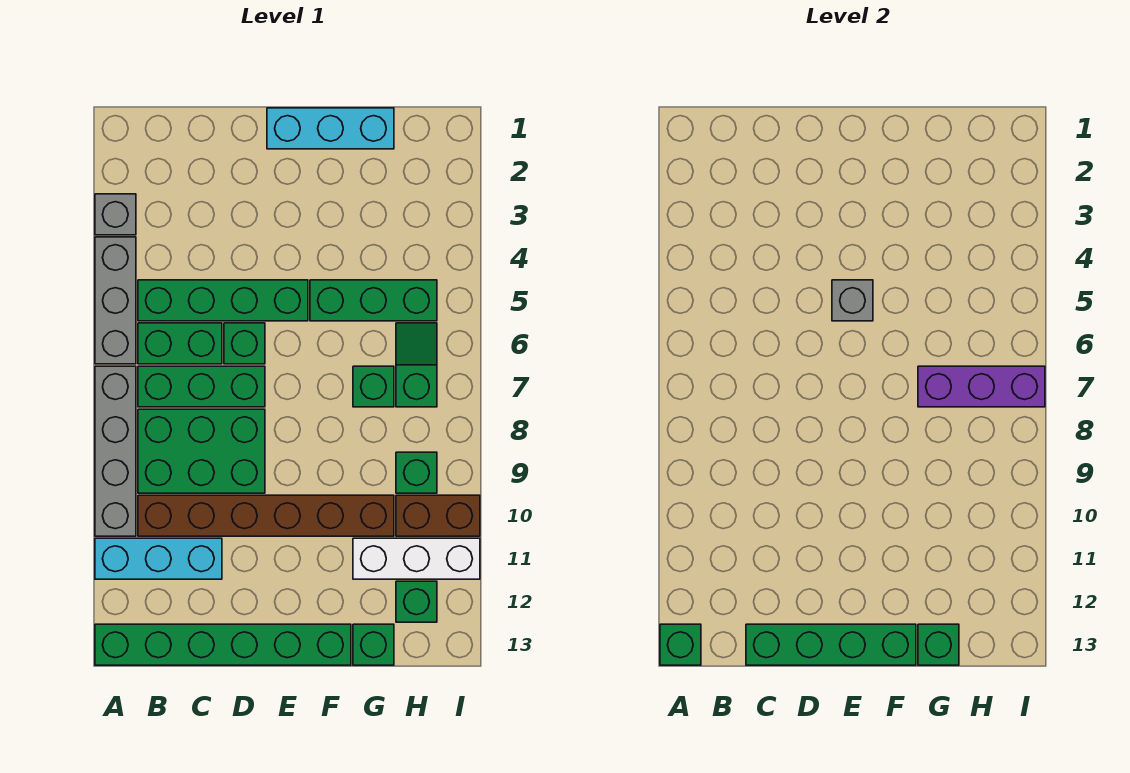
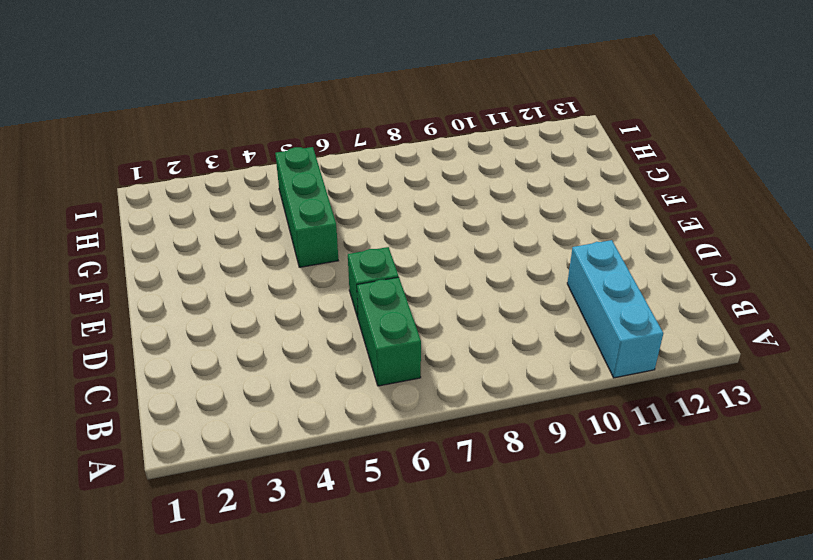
none -> grey brick A3 level 1
none -> grey brick A4:A6 level 1
none -> grey brick A7:A10 level 1

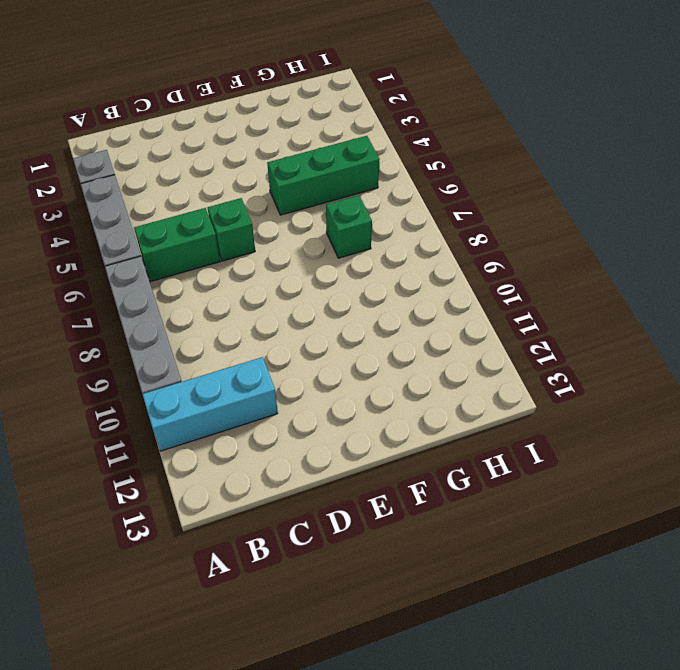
none -> green brick A13:F13 level 1
none -> green brick B5:E5 level 1
none -> green brick B7:D7 level 1

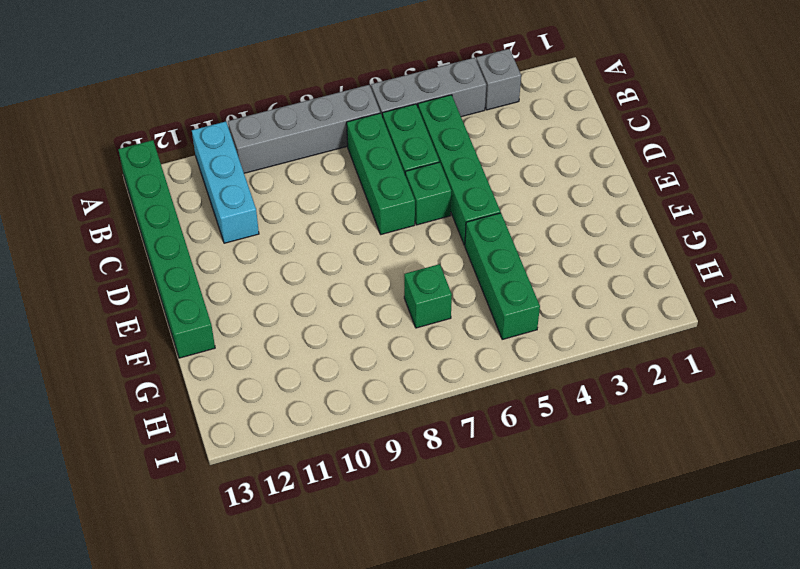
none -> green brick B8:D9 level 1
none -> brown brick B10:G10 level 1
none -> cyan brick E1:G1 level 1

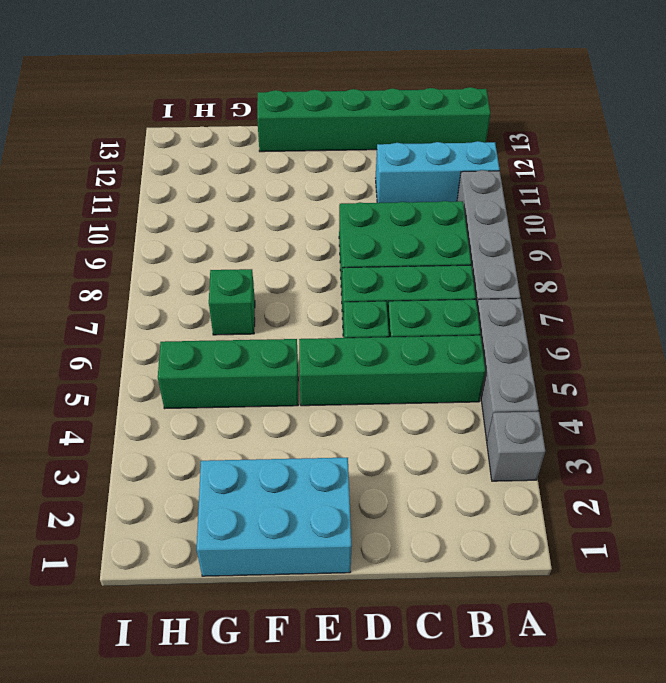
cyan brick E1:G2 level 1 -> cyan brick E1:G1 level 1
none -> brown brick B10:G10 level 1
none -> white brick G11:I11 level 1
none -> green brick G13 level 1

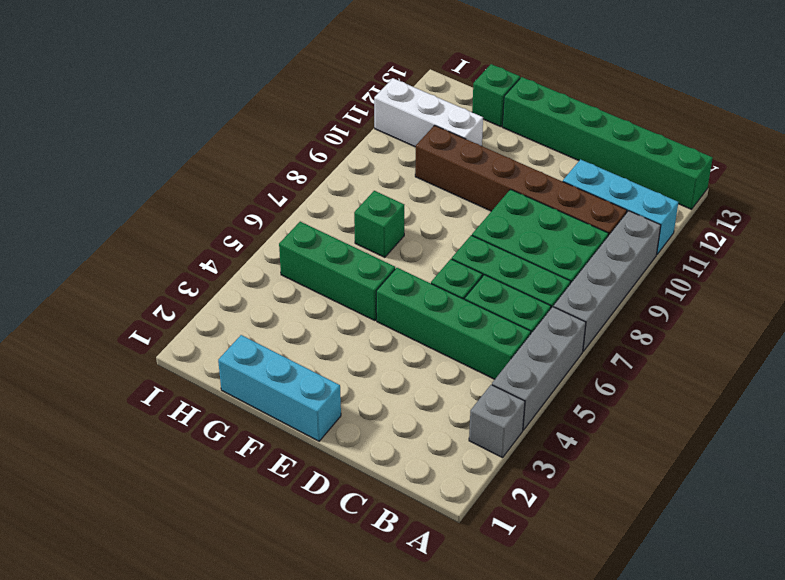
none -> green slope H6:H7 level 1 top 7
none -> green brick H9 level 1
none -> brown brick H10:I10 level 1

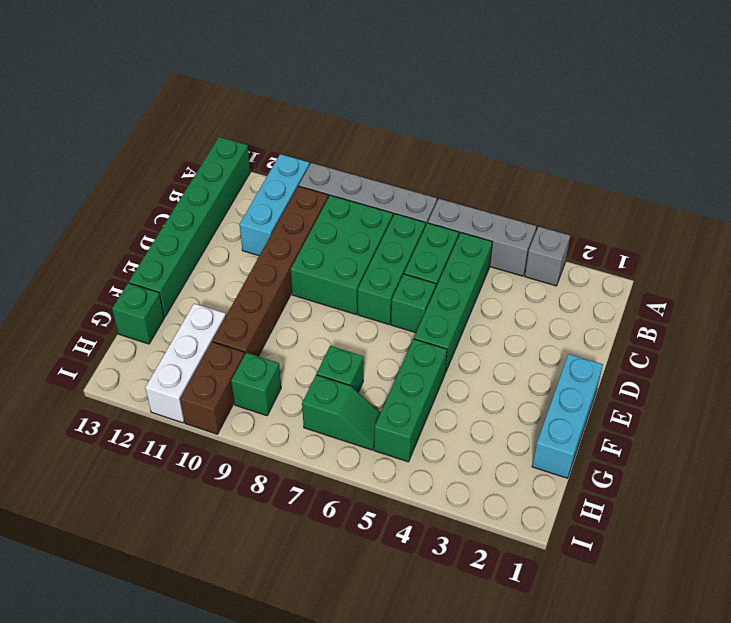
none -> green brick H12 level 1
none -> green brick A13 level 2
none -> green brick C13:F13 level 2

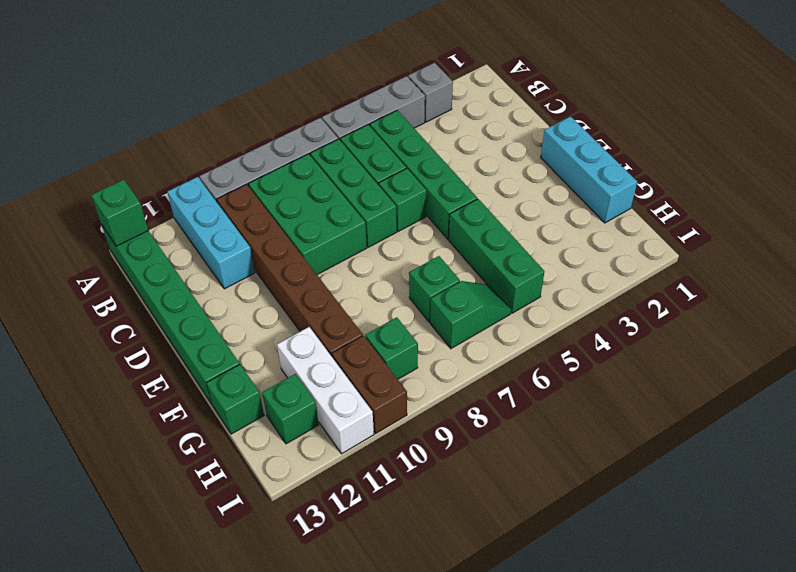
none -> green brick C13:F13 level 2
none -> grey brick E5 level 2
none -> purple brick G7:I7 level 2

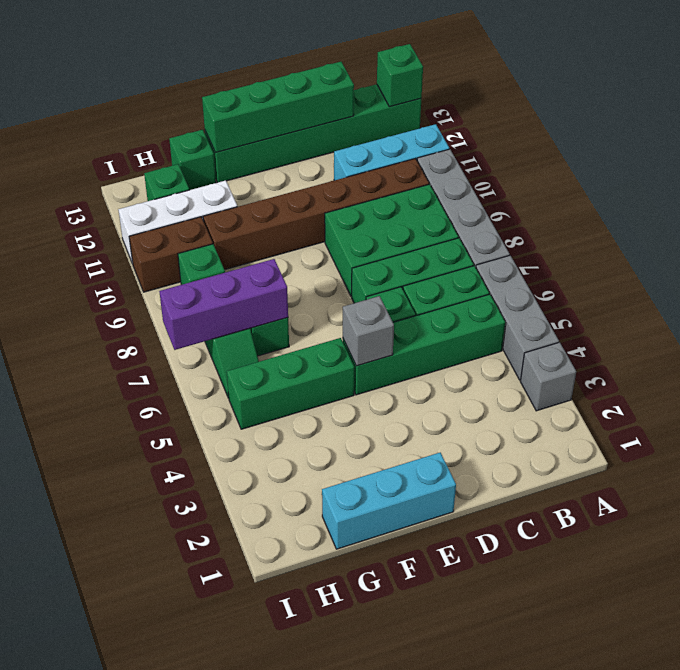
none -> green brick G13 level 2

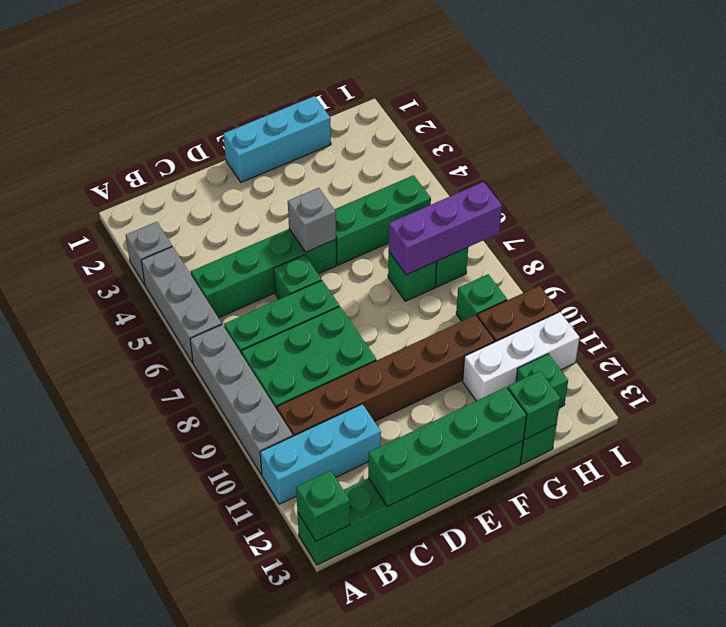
none -> green brick B6:C6 level 1

